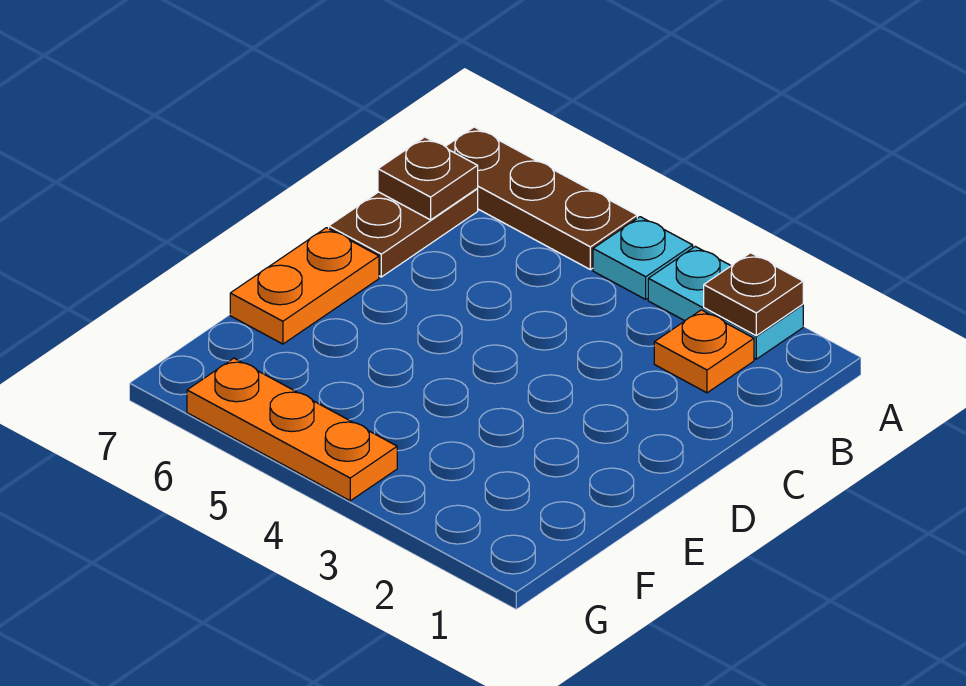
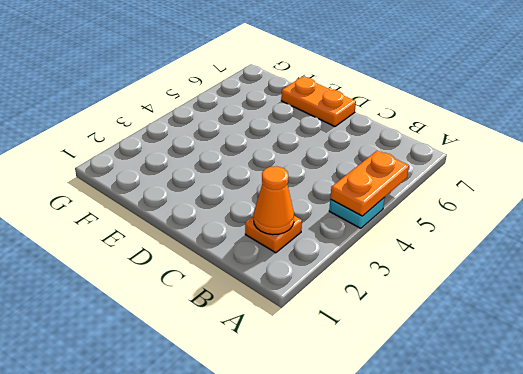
orange plate A4:A5 level 2 -> none
orange cone B2 level 2 -> none
none -> cyan plate A2:A3 level 1
none -> brown plate A5:A7 level 1

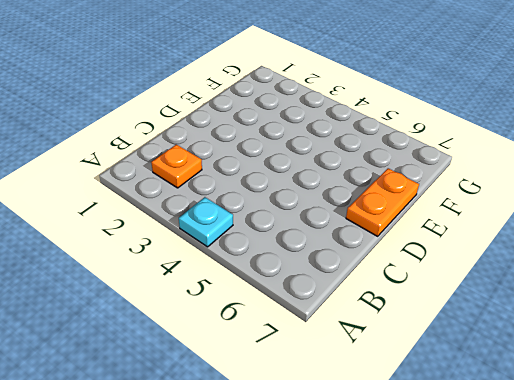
none -> cyan plate A2:A3 level 1
none -> brown plate A5:A7 level 1

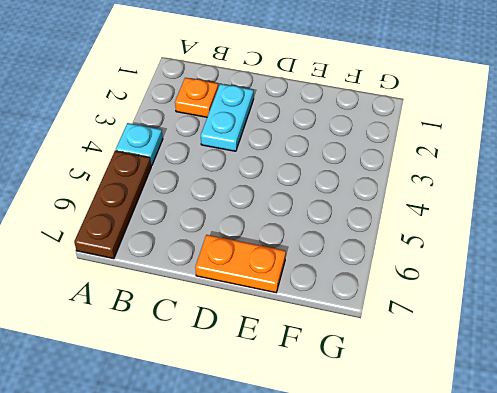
cyan plate C2:C3 level 1 -> cyan plate A2:A3 level 1
none -> brown plate B7:C7 level 1
none -> orange plate G4:G6 level 1

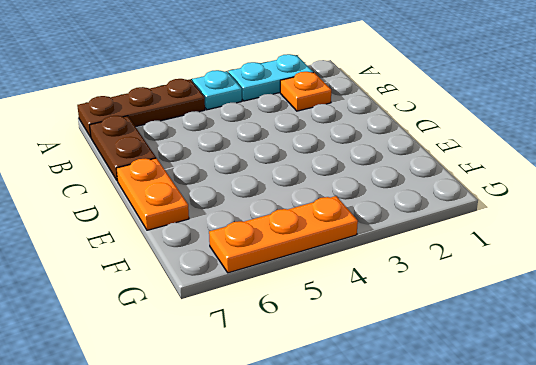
none -> brown plate A2 level 2
none -> brown plate B7 level 2

